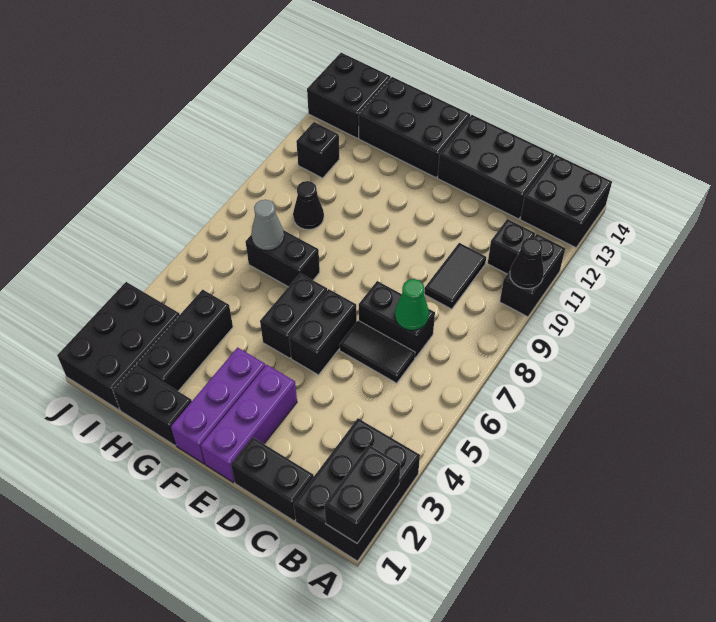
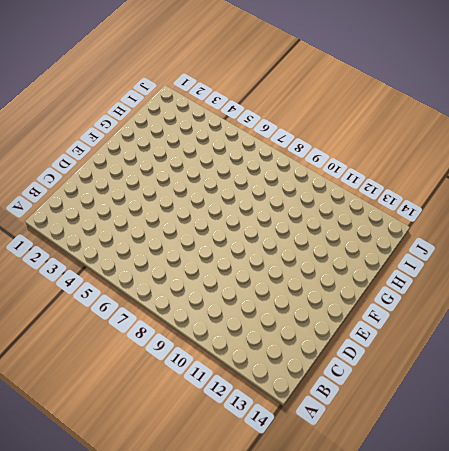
none -> black brick A1:B3 level 1
none -> black brick A10:A11 level 1
none -> black brick A13:B14 level 1

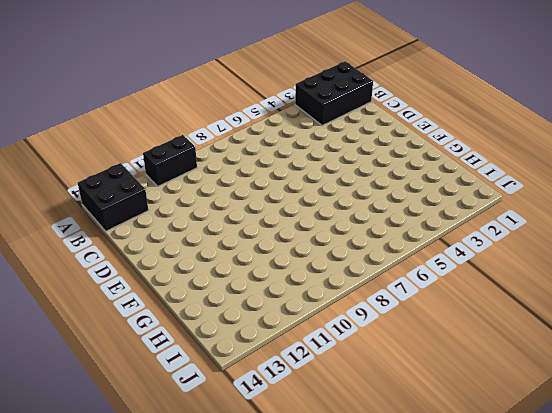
none -> black brick B11 level 1
none -> black brick C1:D1 level 1
none -> black tile C6:D6 level 1

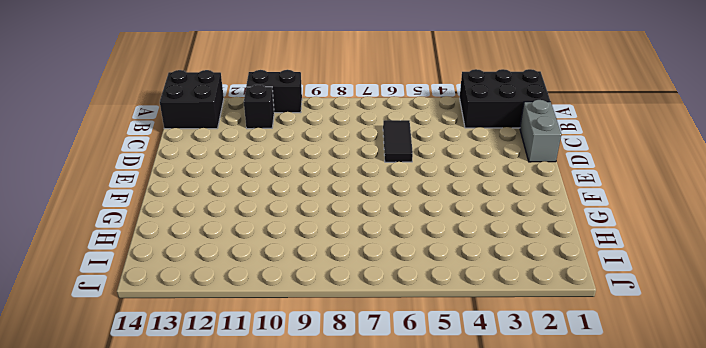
grey brick C1:D1 level 1 -> black brick C1:D1 level 1
none -> black brick C7:D7 level 1
none -> black tile C9:C10 level 1
none -> black brick C13:E14 level 1

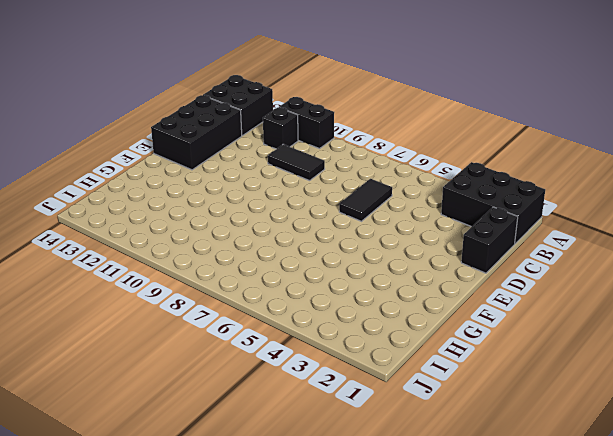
none -> black brick C7:D7 level 1
none -> purple brick E1:E3 level 1
none -> black brick E5:E6 level 1

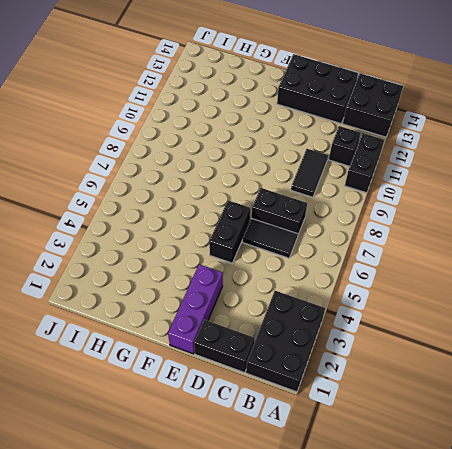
none -> purple brick F1:F3 level 1
none -> black brick F5:F6 level 1
none -> black brick F13:H14 level 1

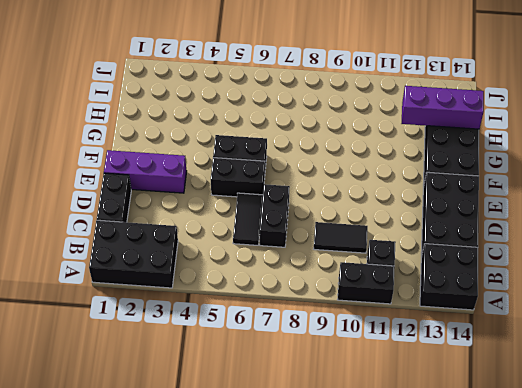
purple brick H12:H14 level 2 -> purple brick F1:F3 level 1
none -> black brick G1:H1 level 1
none -> black brick G7:H7 level 1
none -> black brick H2:H4 level 1

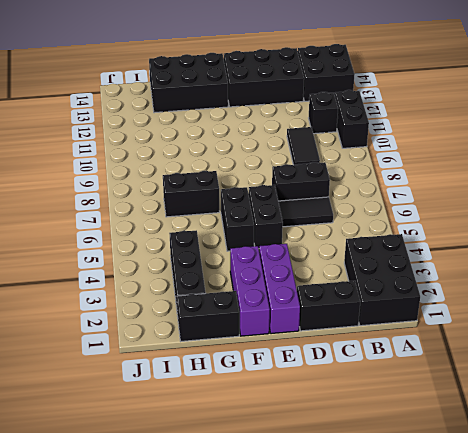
none -> black cone H9 level 1
none -> black brick I1:J3 level 1
none -> black brick I11 level 1

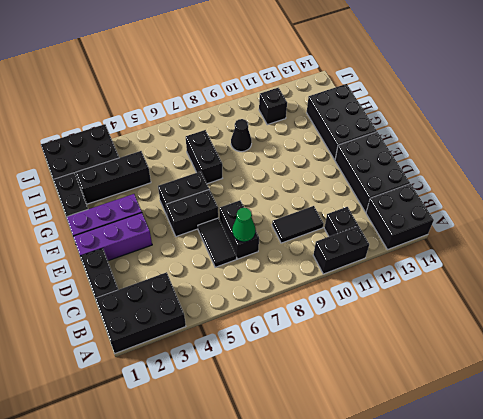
none -> black brick I13:J14 level 1
none -> black brick A1:A2 level 2
none -> black cone A10 level 2

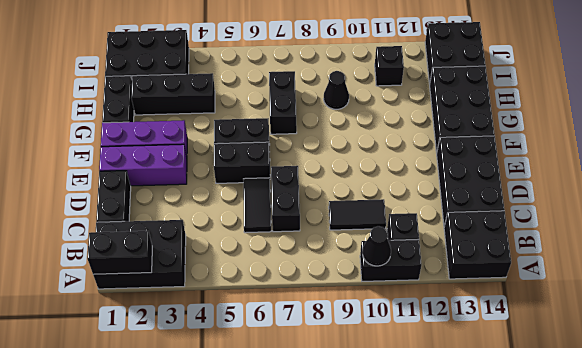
none -> green cone C7 level 2
none -> grey cone H7 level 2

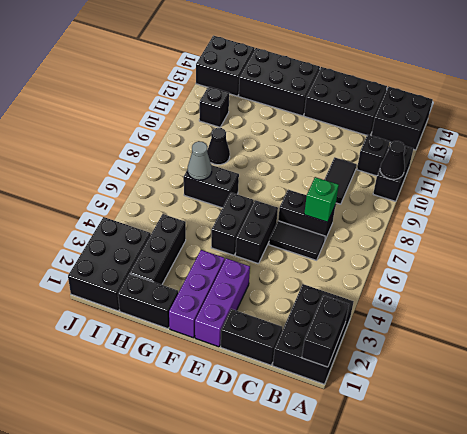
green brick C7 level 2 -> green cone C7 level 2

